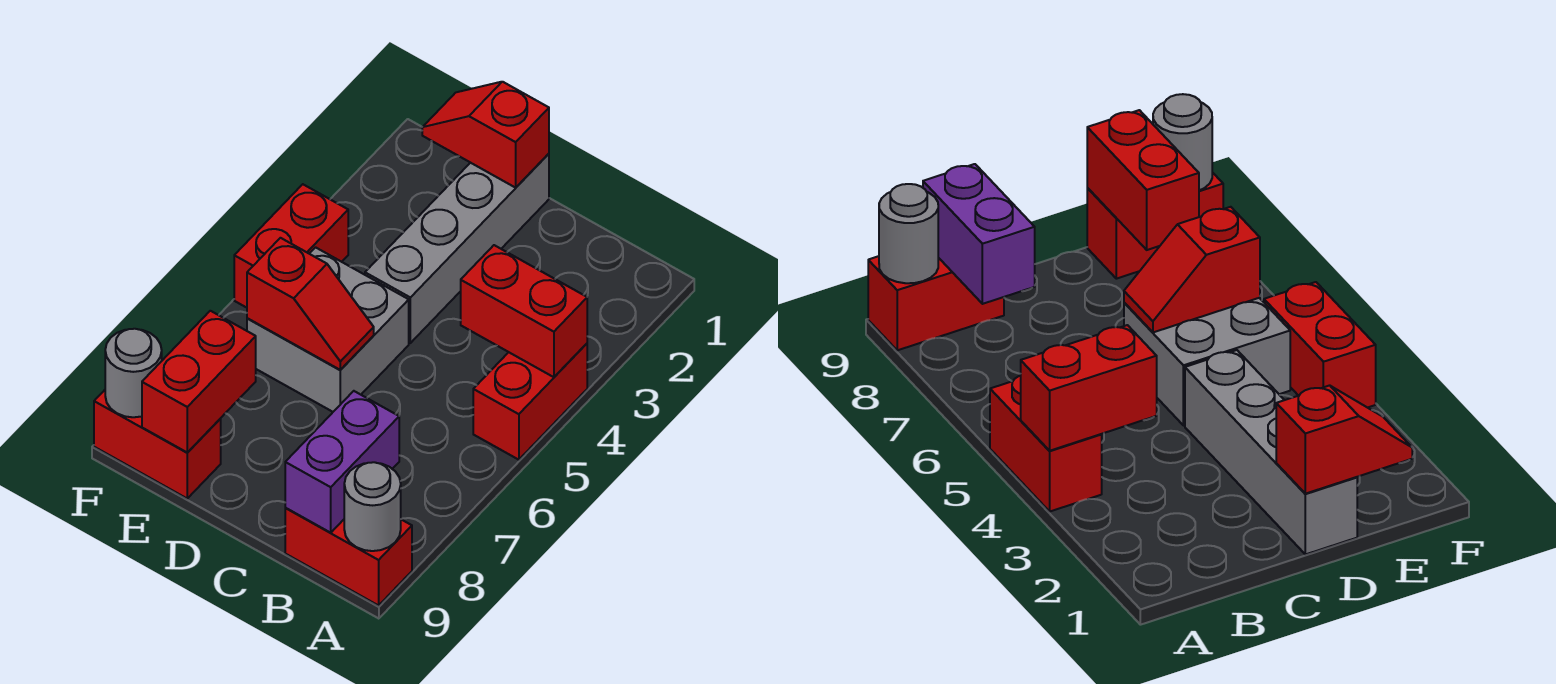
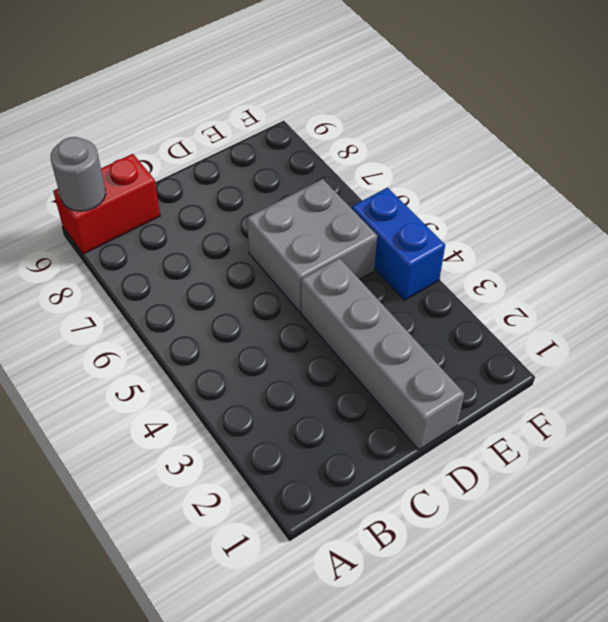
blue brick F4:F5 level 1 -> red brick F4:F5 level 1
none -> red brick A4:A5 level 1
none -> red brick E9:F9 level 1
none -> red brick A4:B4 level 2

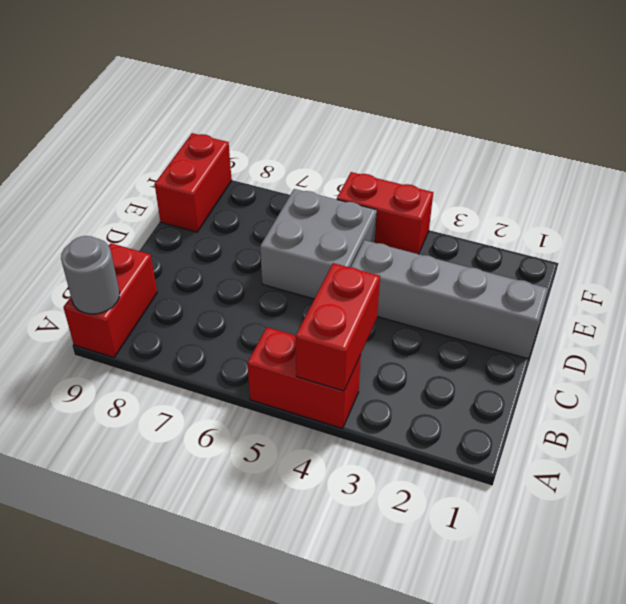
none -> purple brick B8:B9 level 2
none -> red slope D1:E1 level 2 top D
none -> red slope D6:E6 level 2 top E

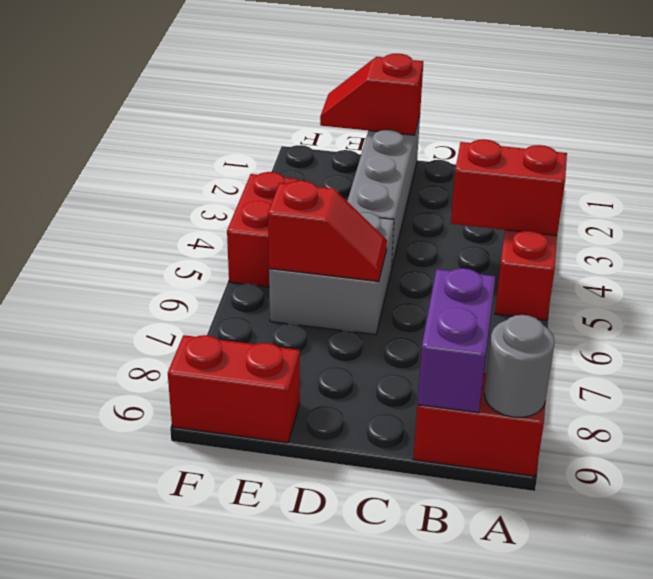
none -> red brick E8:E9 level 2
none -> grey round brick F9 level 2

